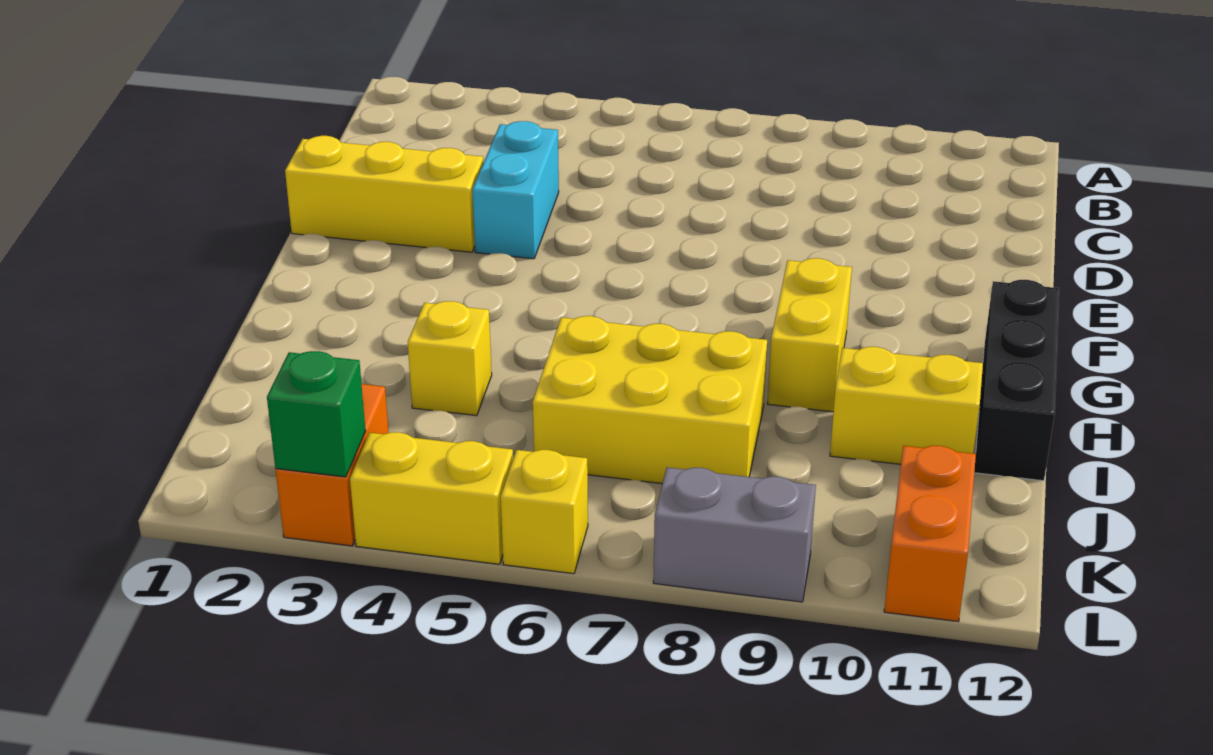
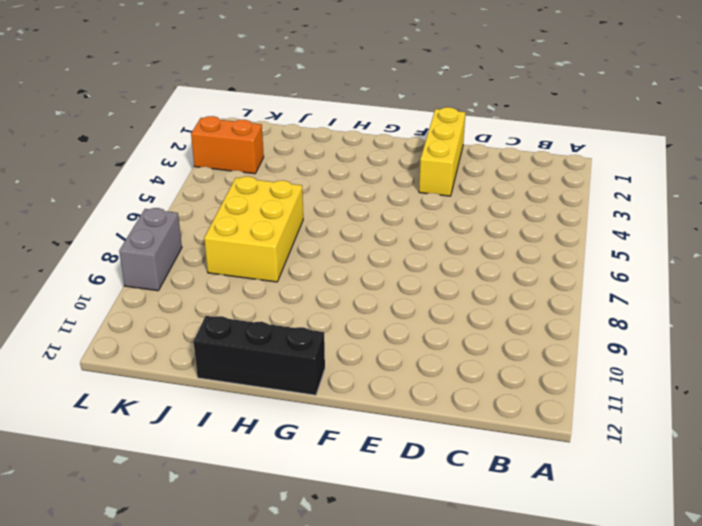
none -> cyan brick D4:E4 level 1
none -> yellow brick G9:H9 level 1
none -> yellow brick I4 level 1

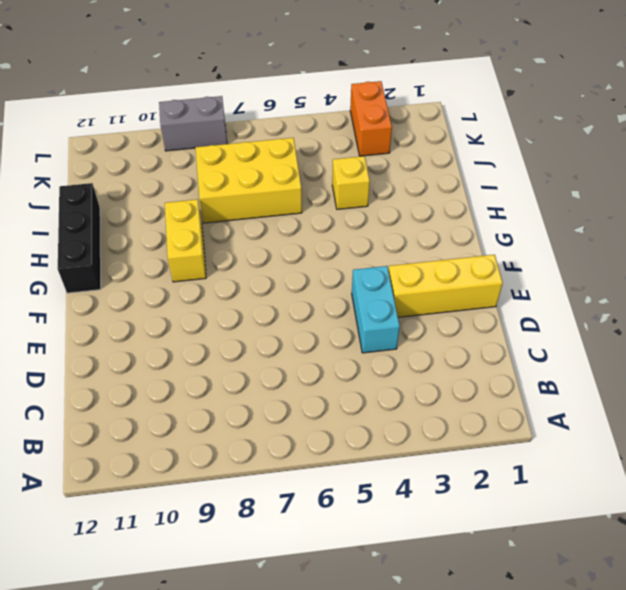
none -> yellow brick I10:I11 level 1
none -> orange brick K11:L11 level 1
none -> yellow brick L4:L5 level 1

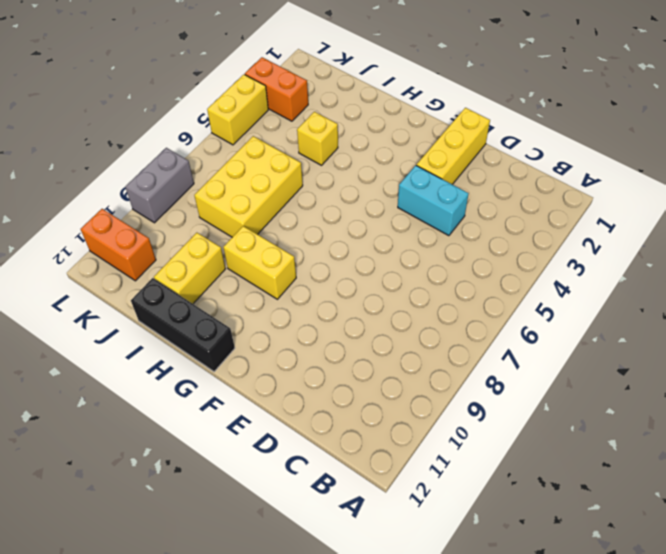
none -> yellow brick L6 level 1
none -> green brick L3 level 2

